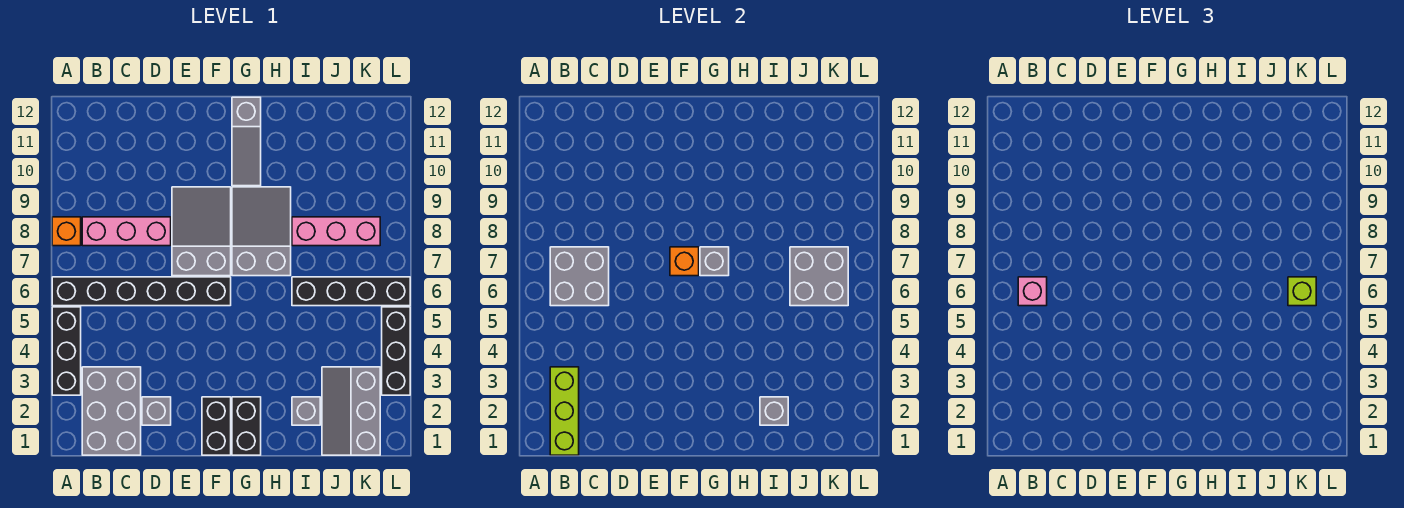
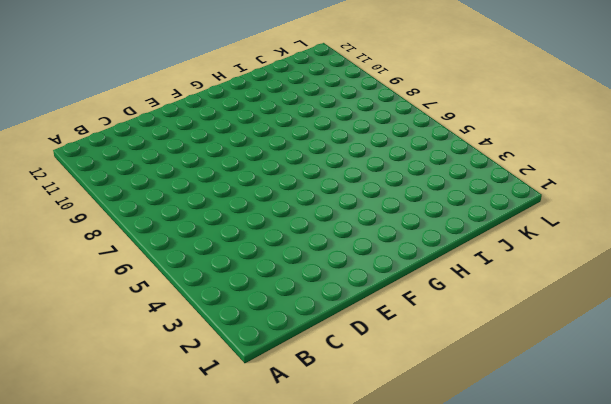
none -> black brick A3:A5 level 1
none -> black brick A6:F6 level 1
none -> orange brick A8 level 1

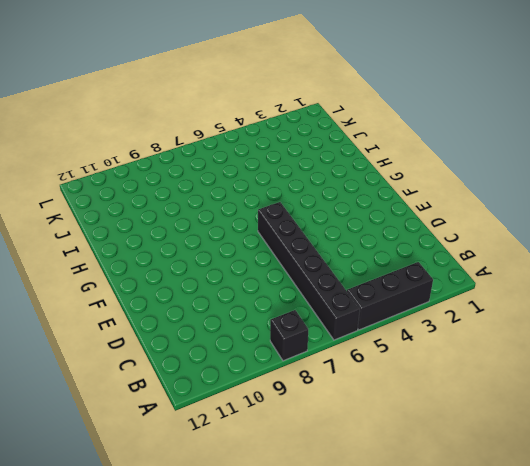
black brick A8 level 1 -> orange brick A8 level 1
none -> grey brick B1:C3 level 1
none -> pink brick B8:D8 level 1
none -> grey brick D2 level 1

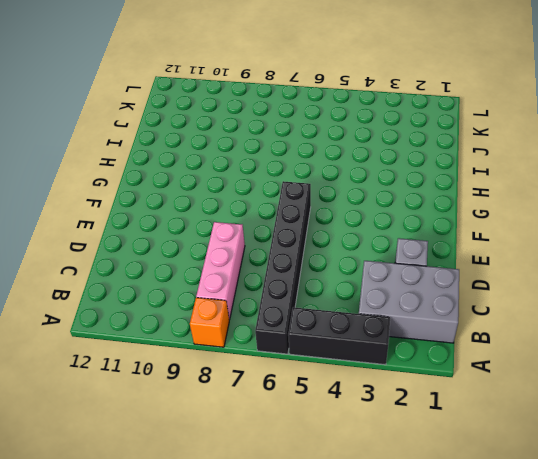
none -> grey slope E7:F9 level 1 top 7
none -> black brick F1:F2 level 1
none -> black brick G1:G2 level 1

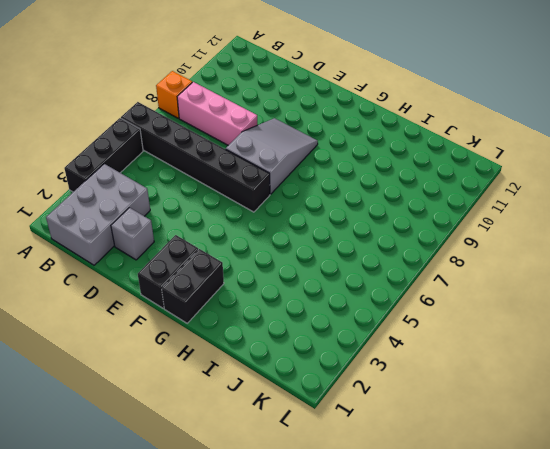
none -> grey slope G7:H9 level 1 top 7
none -> grey slope G10:G12 level 1 top 12
none -> grey brick I2 level 1

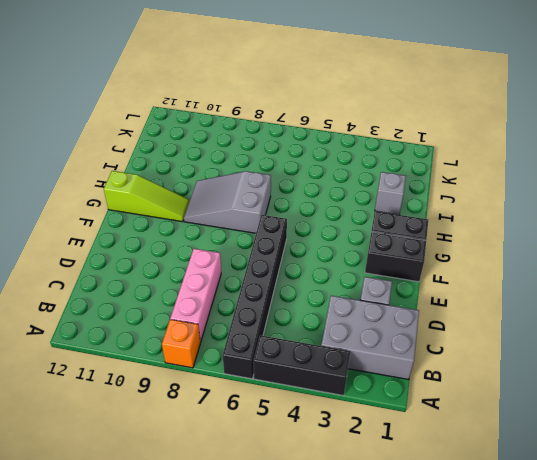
lime slope G10:G12 level 1 top 12 -> grey slope G10:G12 level 1 top 12
none -> grey slope E7:F9 level 1 top 7
none -> black brick I6:L6 level 1
none -> pink brick I8:K8 level 1

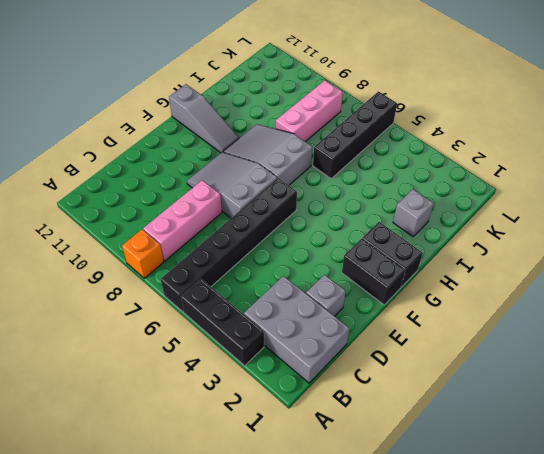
none -> grey slope J1:K3 level 1 top K
none -> black brick L3:L5 level 1
none -> lime brick B1:B3 level 2

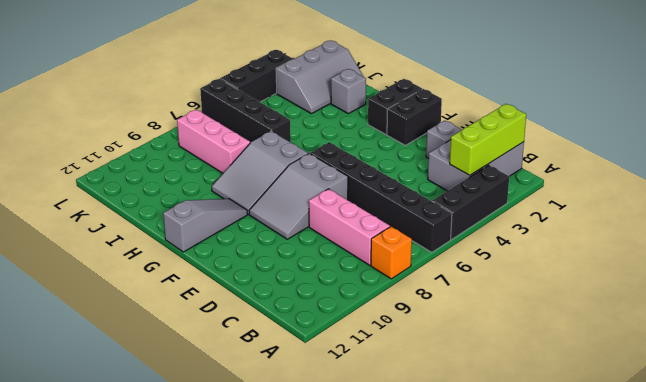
none -> grey brick B6:C7 level 2
none -> orange brick F7 level 2
none -> grey brick G7 level 2

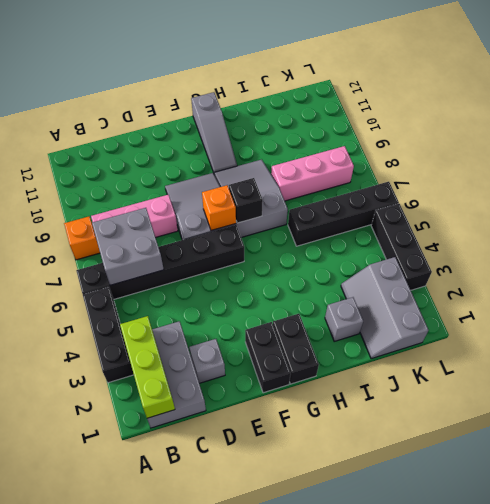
black brick G7 level 2 -> grey brick G7 level 2
none -> grey brick I2 level 2
none -> grey brick J6:K7 level 2
none -> pink brick B6 level 3

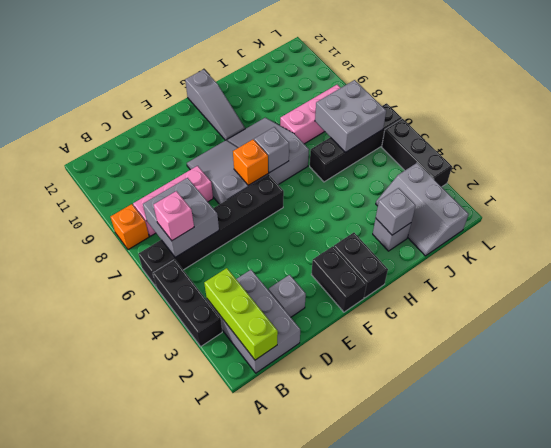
none -> lime brick K6 level 3

